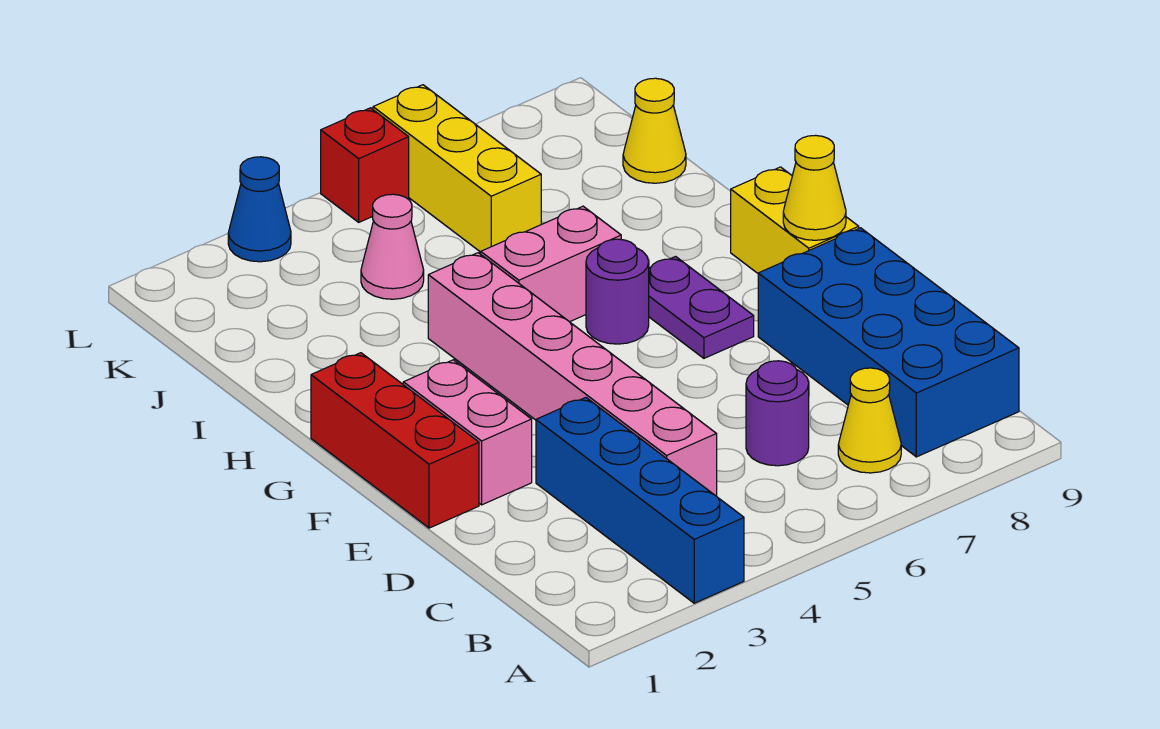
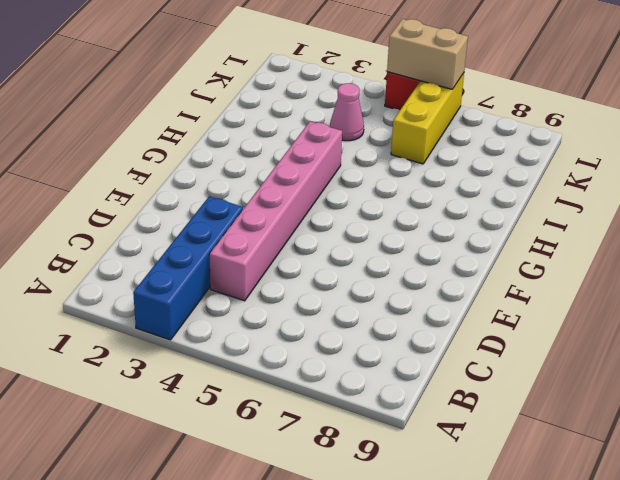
tan brick L5:L6 level 2 -> none
none -> yellow cone B7 level 1
none -> blue brick B8:E9 level 1
none -> purple round brick C6 level 1

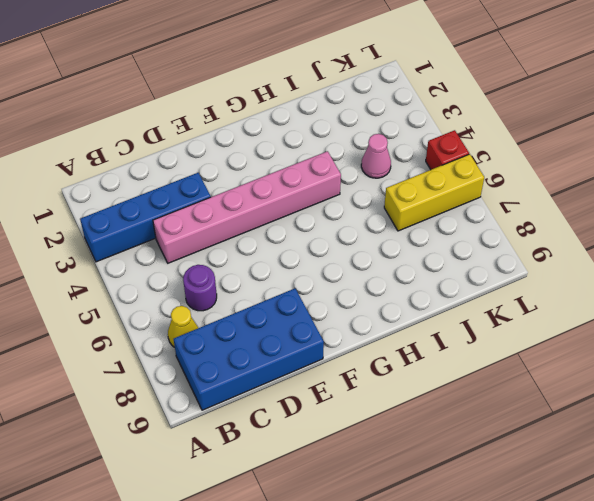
none -> red brick E1:G1 level 1
none -> pink brick E2:F2 level 1
none -> purple plate F7:G7 level 1

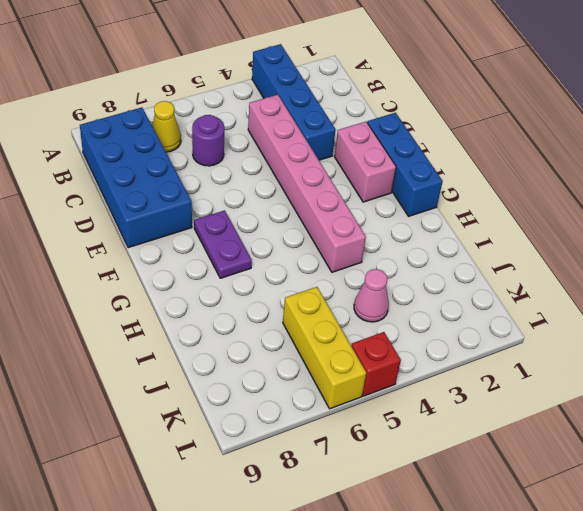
blue brick E1:G1 level 1 -> red brick E1:G1 level 1
none -> yellow brick F9:G9 level 1
none -> purple round brick G6 level 1
none -> pink brick H5:H6 level 1

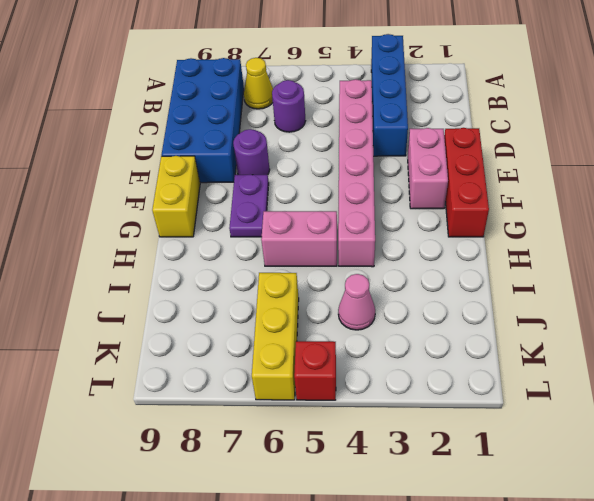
purple round brick E7 level 1 -> purple round brick G6 level 1
none -> yellow cone J9 level 1
none -> blue cone L3 level 1
none -> yellow cone F9 level 2

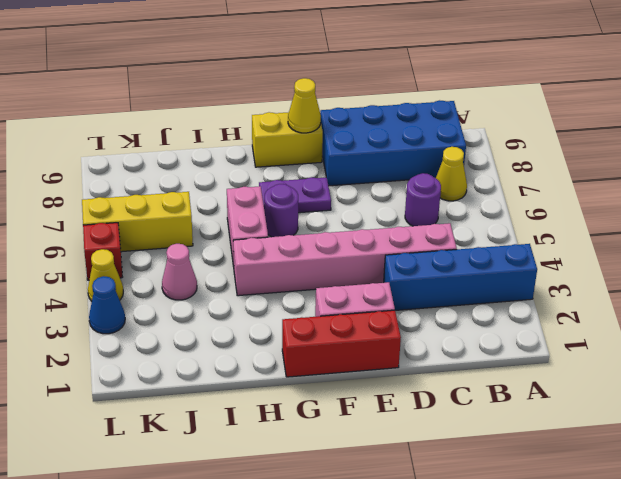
yellow cone L4 level 1 -> yellow cone J9 level 1

